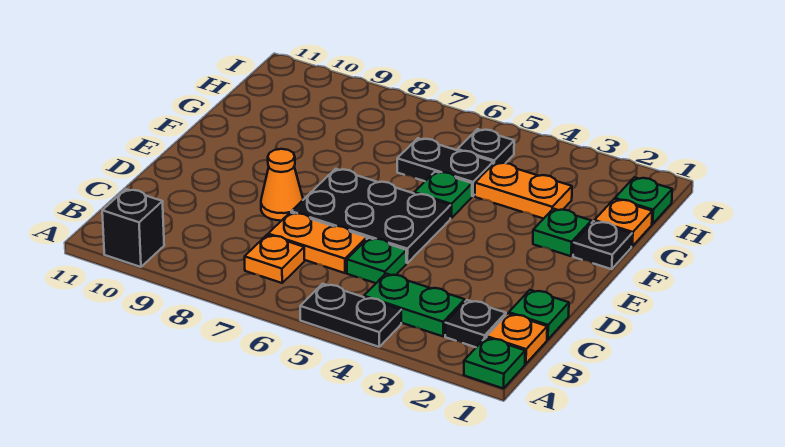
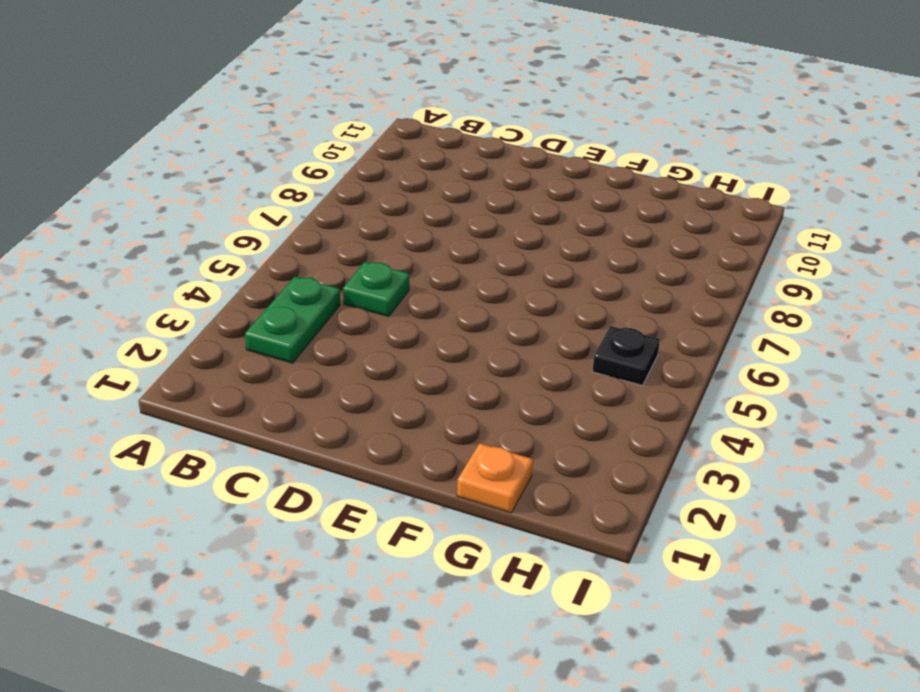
none -> green plate A1 level 1
none -> black plate A4:A5 level 1
none -> black brick A10 level 1

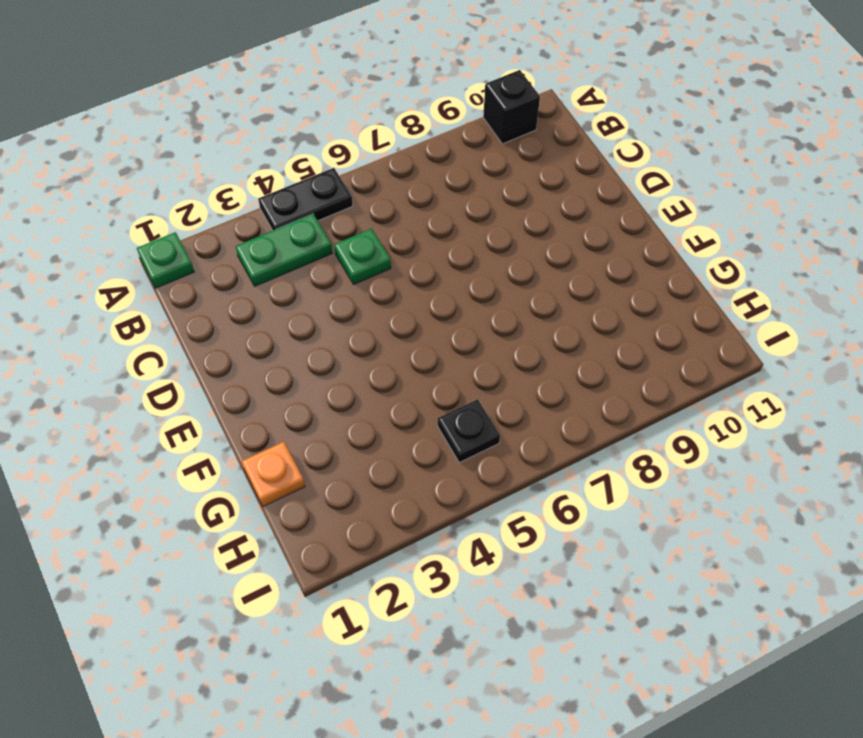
none -> orange plate B1 level 1
none -> black plate B2 level 1
none -> orange plate B7 level 1

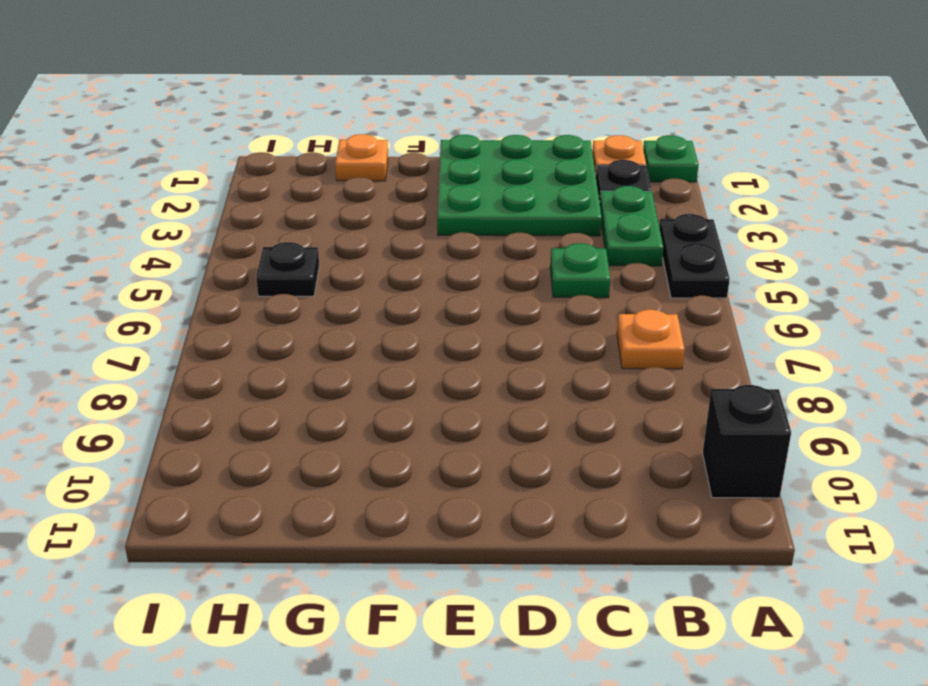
green plate C1:E3 level 1 -> green plate C1 level 1
none -> orange plate C6:C7 level 1
none -> black plate D5:E7 level 1
none -> orange cone D8 level 1

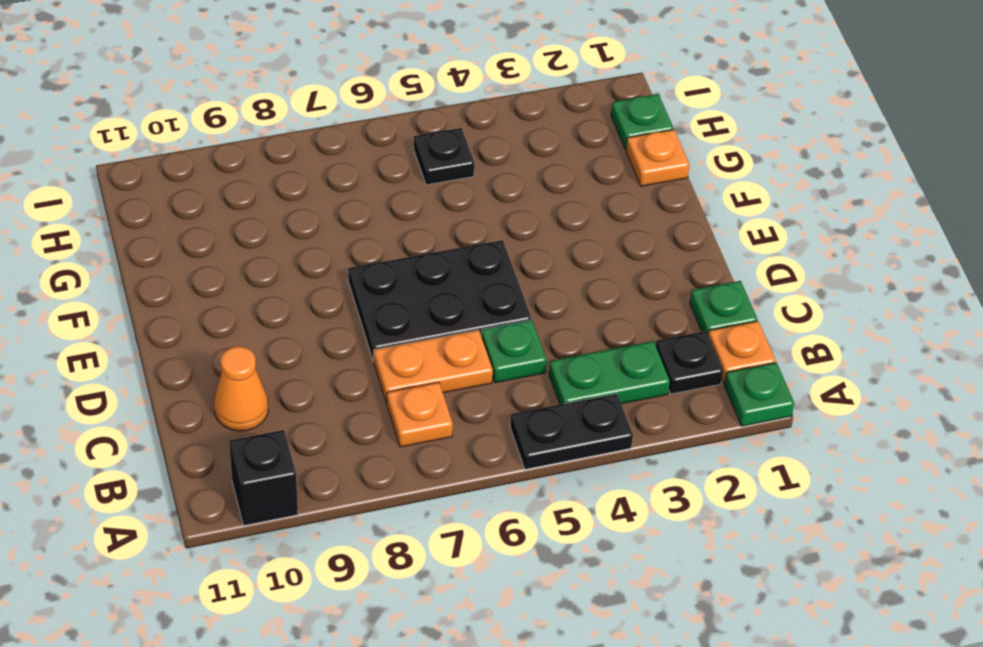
orange cone C10 level 1 -> orange cone D8 level 1
none -> black plate F1 level 1
none -> green plate F2 level 1
none -> green plate F5 level 1

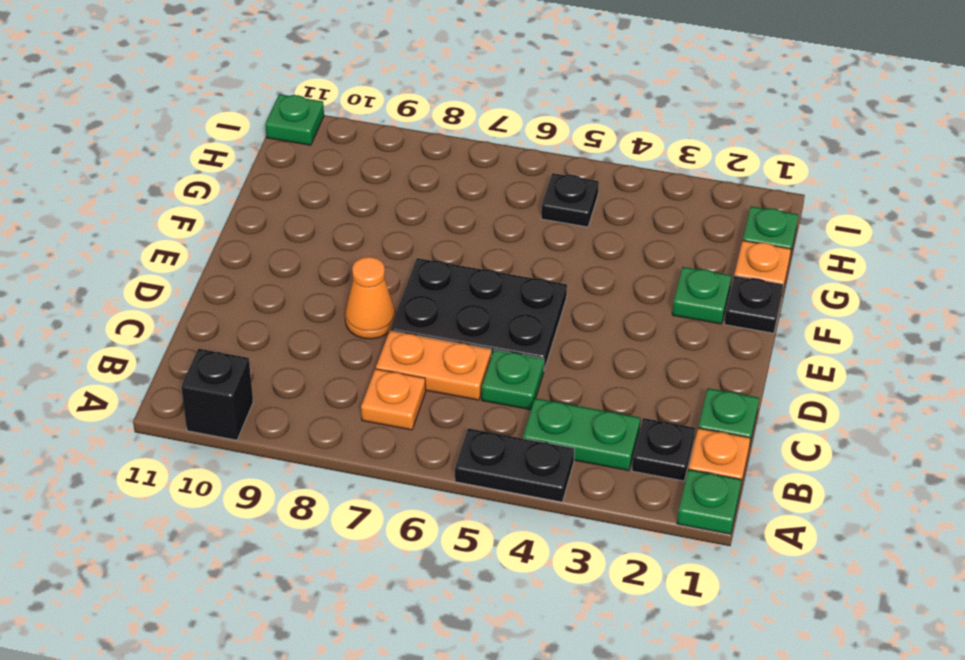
green plate I11 level 1 -> green plate F5 level 1
none -> orange plate G3:G4 level 1
none -> black plate G5:G6 level 1

